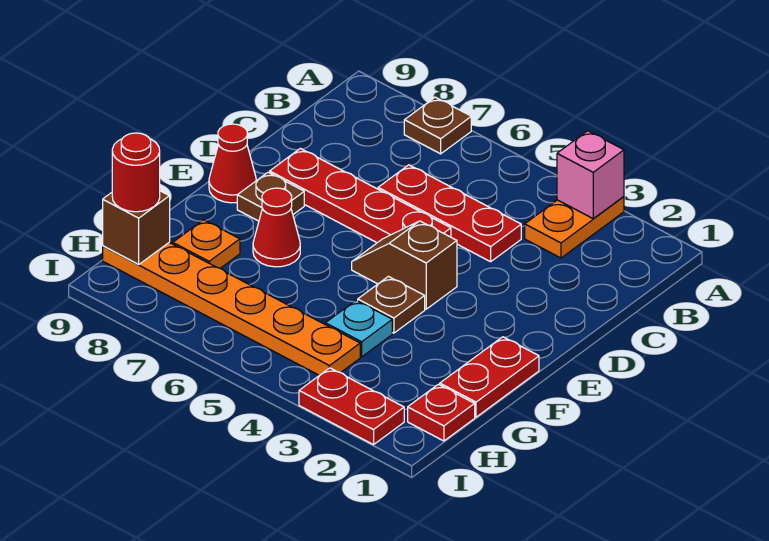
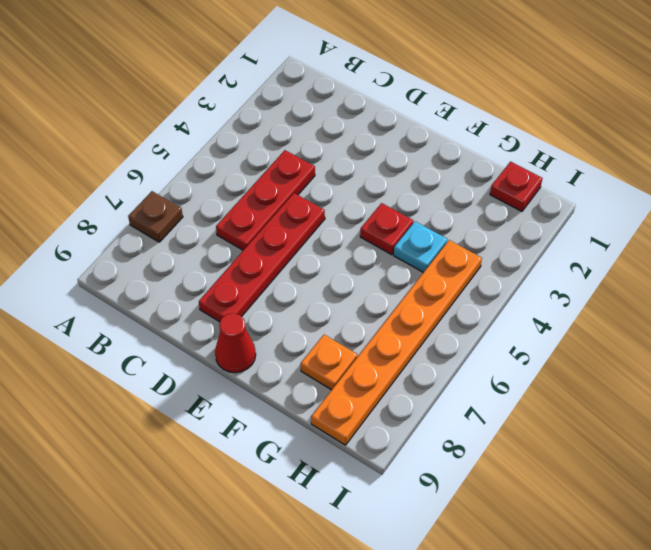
red plate F4 level 1 -> brown plate F4 level 1
none -> orange plate A3:B3 level 1
none -> brown slope E4:E5 level 1 top 4
none -> brown plate E8 level 1

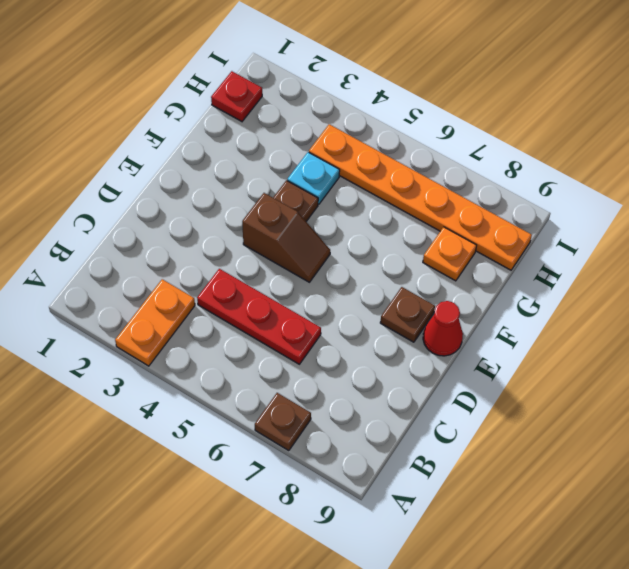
none -> red plate D5:D8 level 1
none -> red plate F1:G1 level 1
none -> red cone F7 level 1

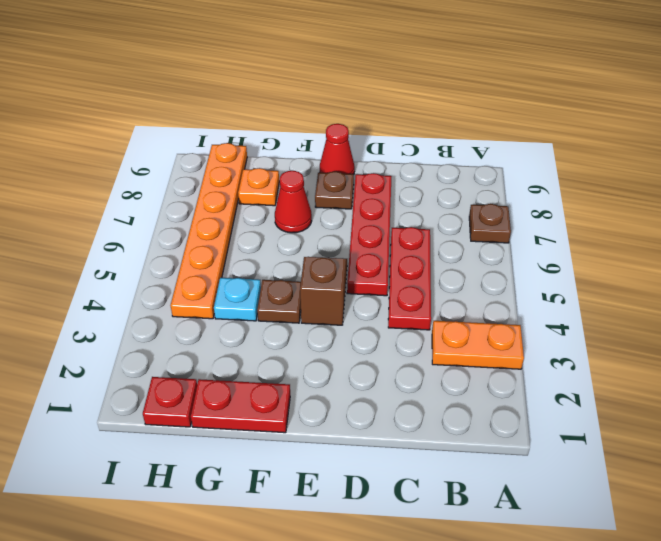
none -> red plate I2:I3 level 1
none -> pink brick A3 level 2
none -> brown brick H9 level 2

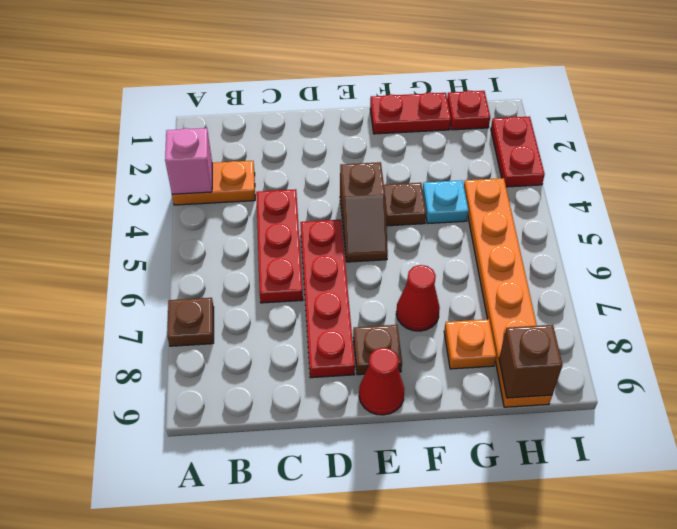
none -> red round brick H9 level 3

